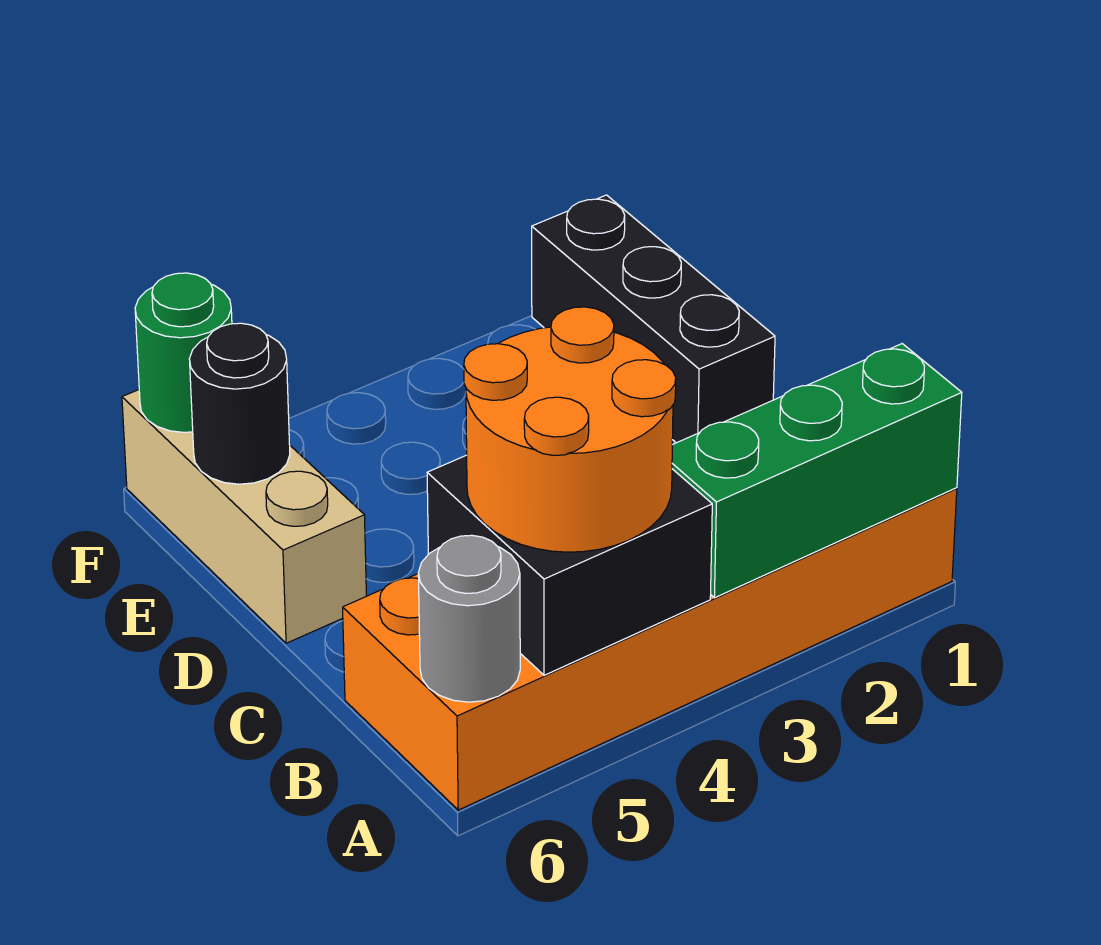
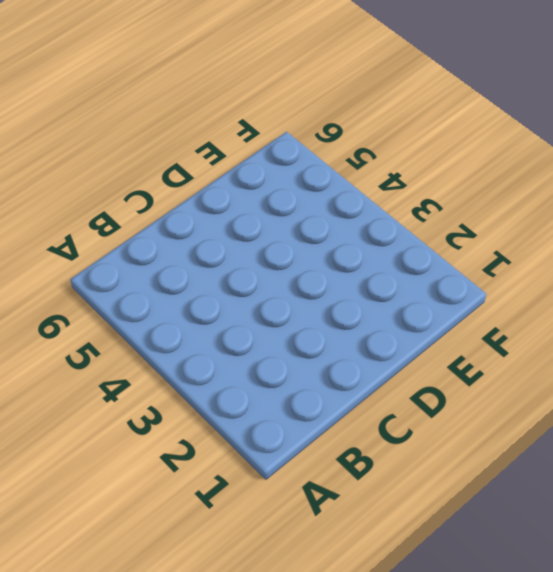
none -> orange brick A1:B6 level 1
none -> black brick D1:F1 level 1

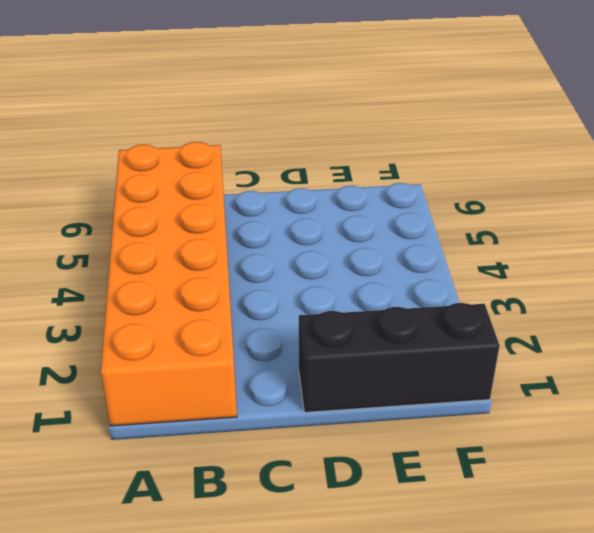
none -> tan brick D6:F6 level 1
none -> green brick A1:A3 level 2

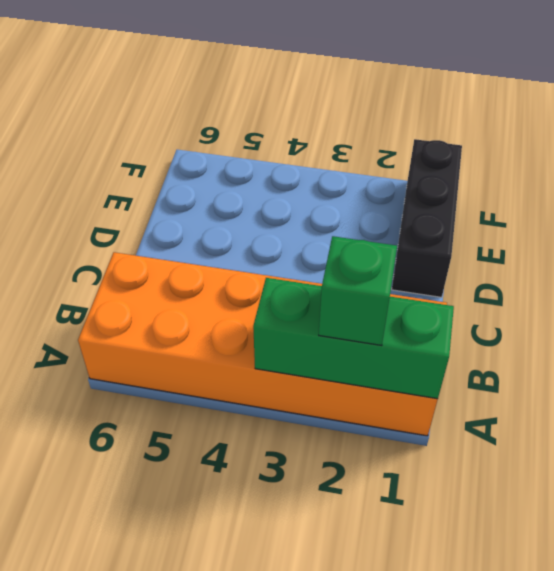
green brick A2 level 3 -> none
none -> tan brick D6:F6 level 1
none -> black brick A4:B5 level 2

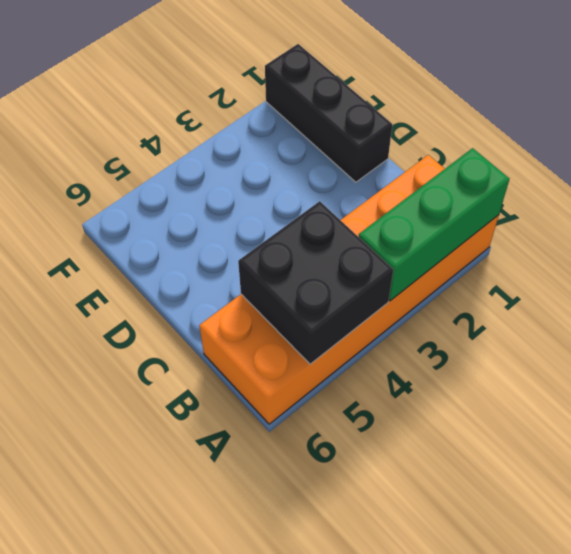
none -> tan brick D6:F6 level 1
none -> grey round brick A6 level 2

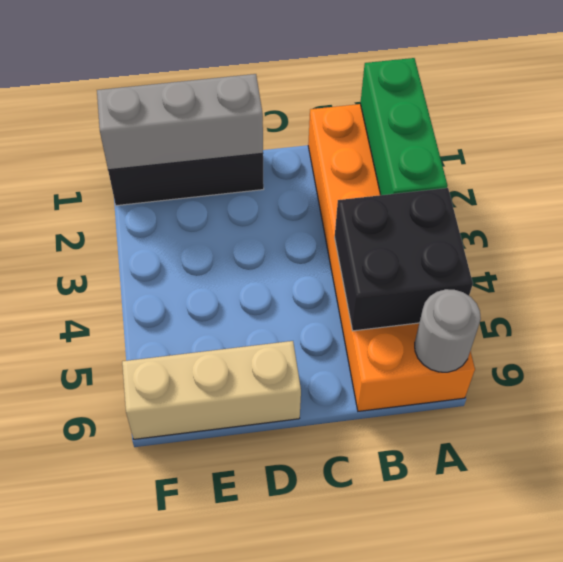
grey brick D1:F1 level 2 -> none
none -> black round brick E6 level 2
none -> green round brick F6 level 2

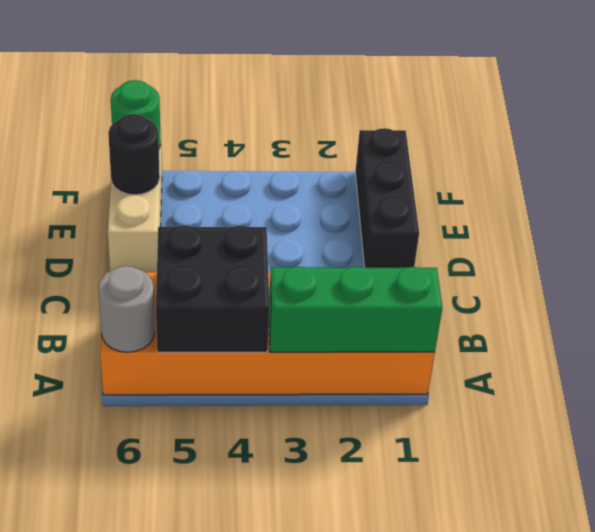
none -> orange round brick A4:B5 level 3

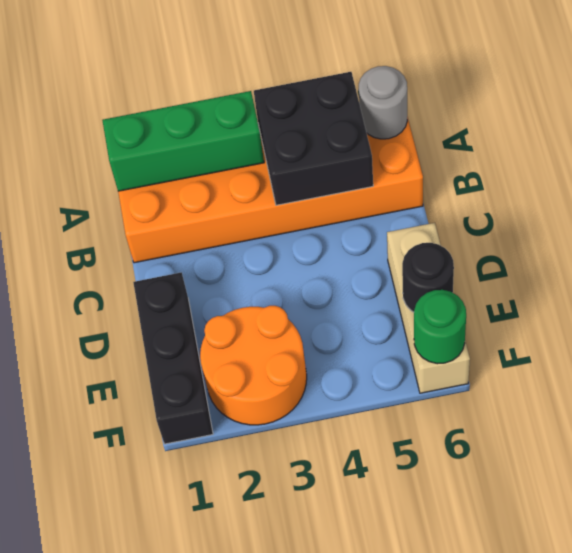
orange round brick E2:F3 level 1 -> orange round brick A4:B5 level 3

